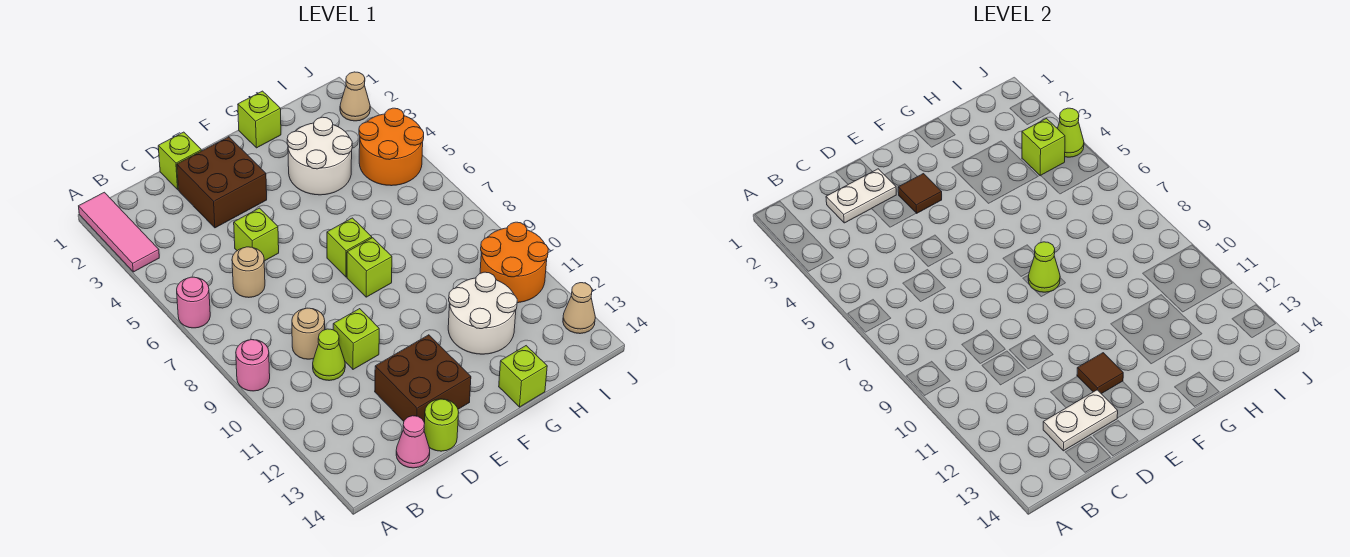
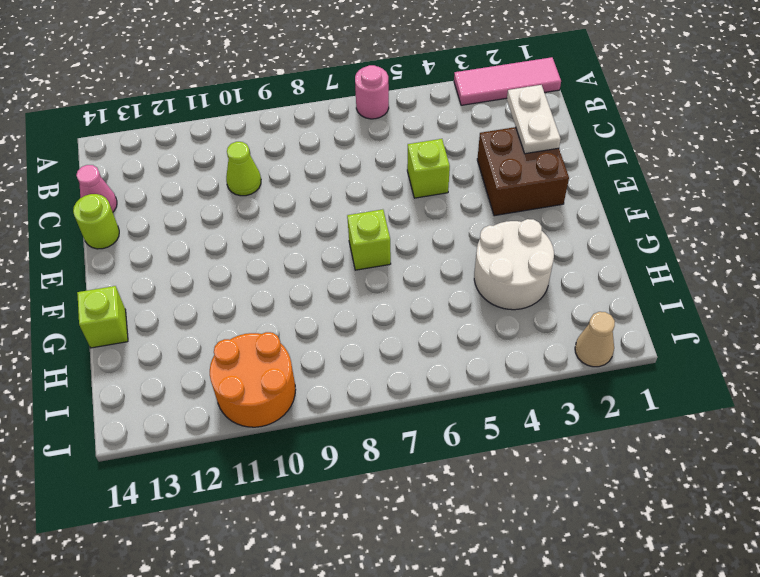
none -> pink round brick A9 level 1
none -> tan round brick C6 level 1
none -> tan round brick C9 level 1
none -> lime brick D1 level 1

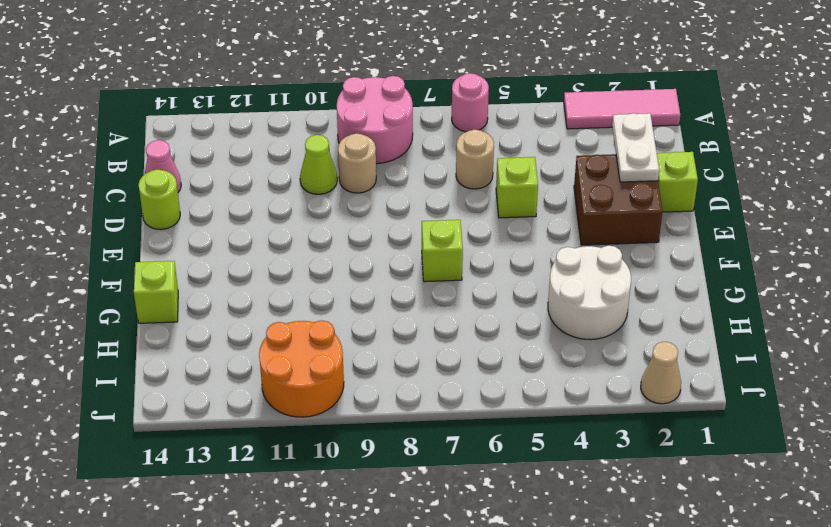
pink round brick A8:B9 level 1 -> pink round brick A9 level 1
none -> lime brick D10 level 1
none -> brown brick D12:E13 level 1
none -> lime brick F8 level 1
none -> lime brick G1 level 1

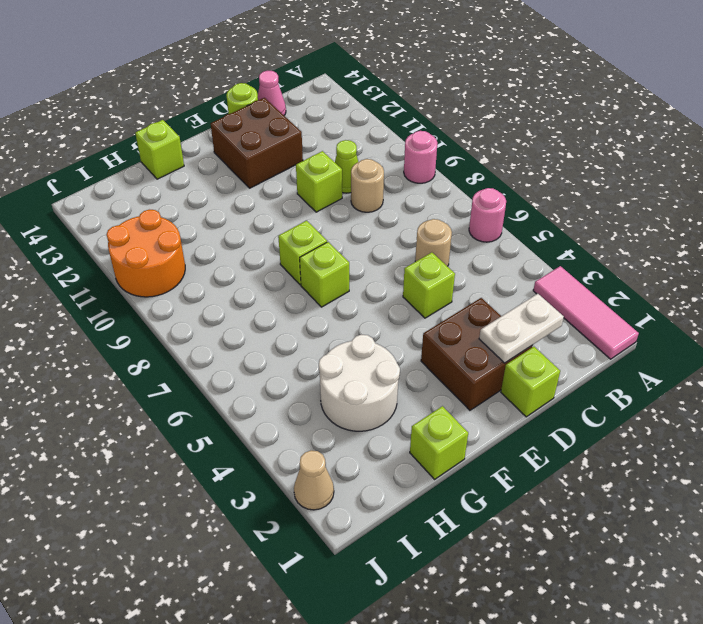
none -> white round brick G11:H12 level 1
none -> orange round brick I4:J5 level 1
none -> tan cone J13 level 1
none -> white plate C13:D13 level 2

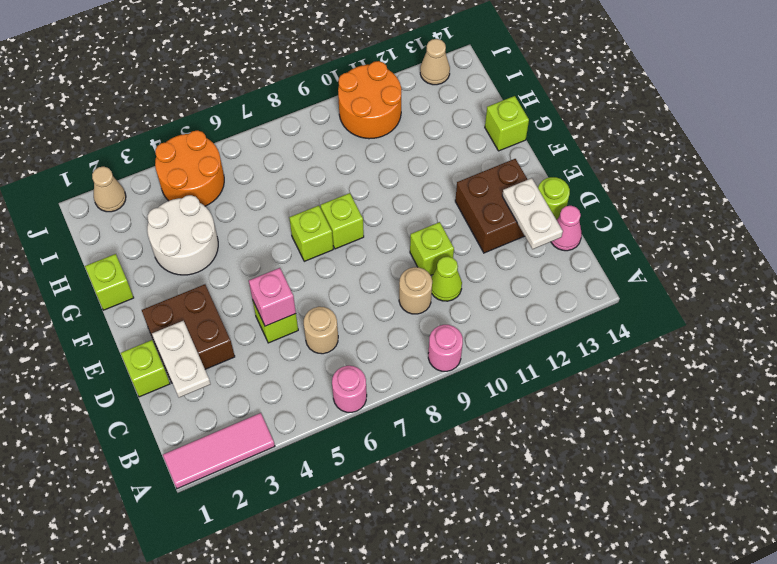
pink brick D5 level 2 -> none
none -> white round brick G11:H12 level 1
none -> brown tile E3 level 2
none -> brown tile E12 level 2
none -> lime cone F8 level 2

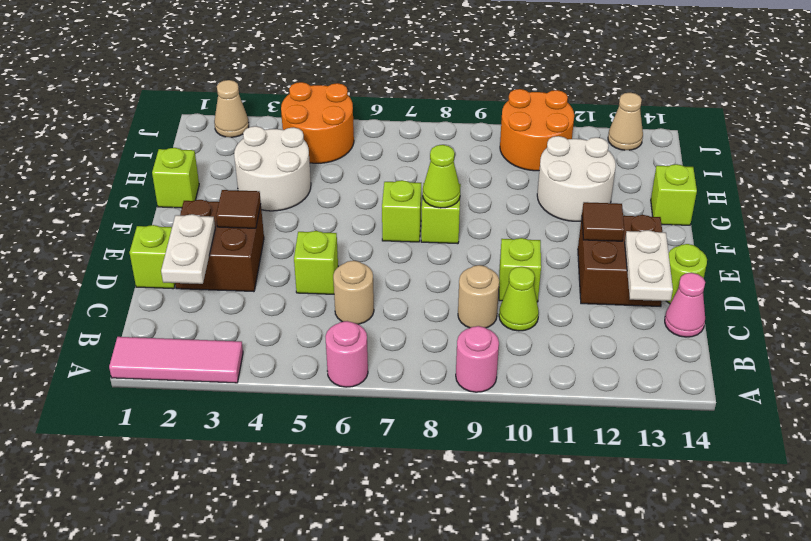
none -> lime brick I4 level 2
none -> lime cone J4 level 2

